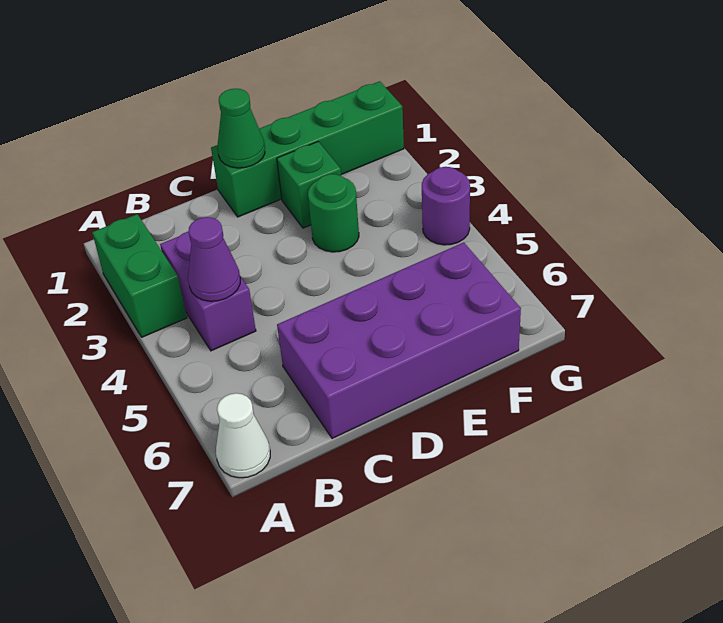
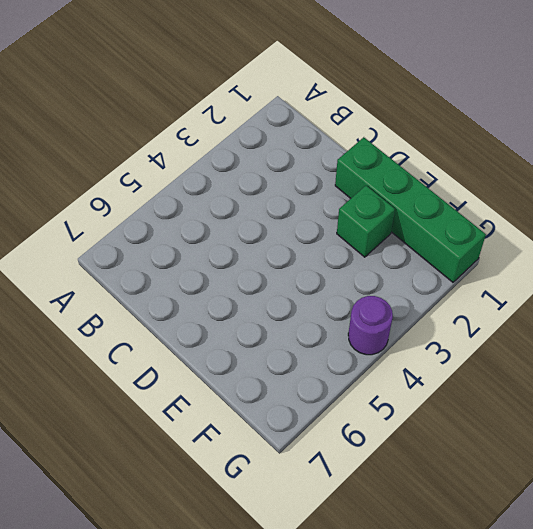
none -> green brick A2:A3 level 1
none -> white cone A7 level 1

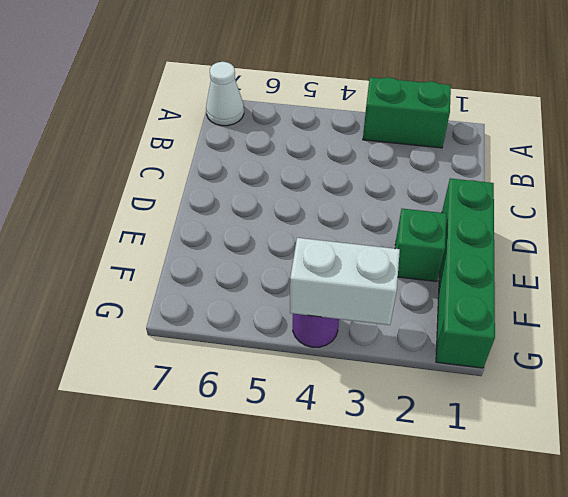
white brick G3:G4 level 2 -> none
none -> purple brick B3:B4 level 1
none -> purple brick C6:F7 level 1

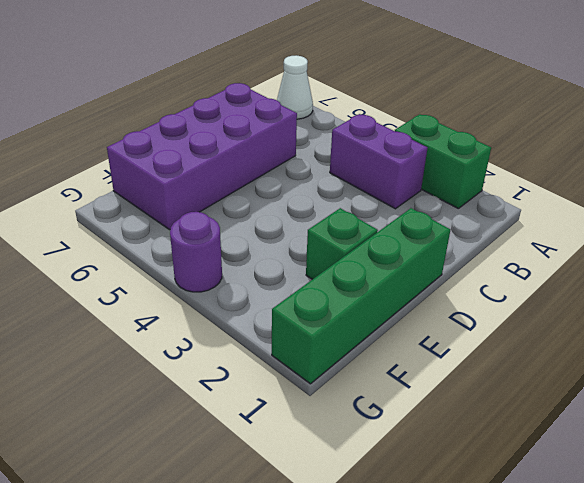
none -> green round brick E3 level 1
none -> purple cone B4 level 2

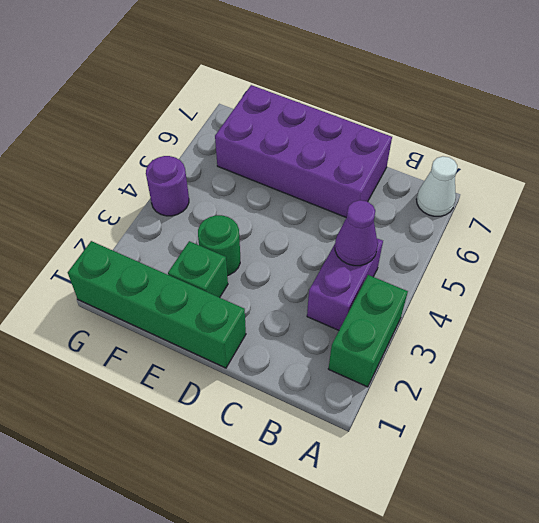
none -> green cone D1 level 2

